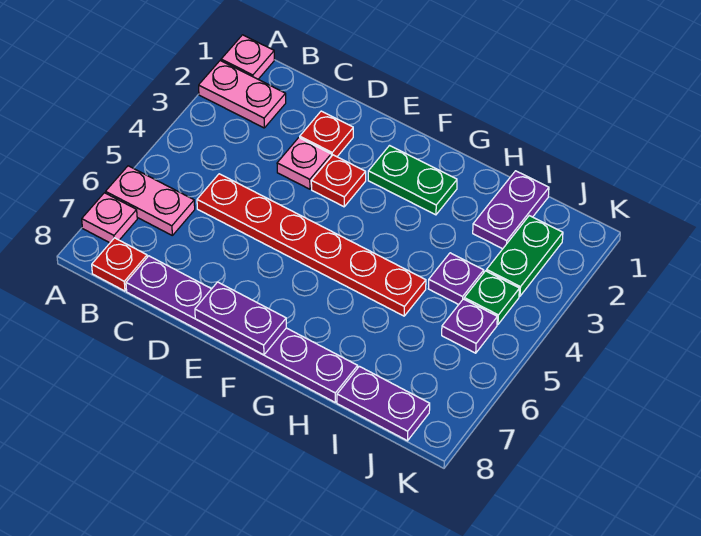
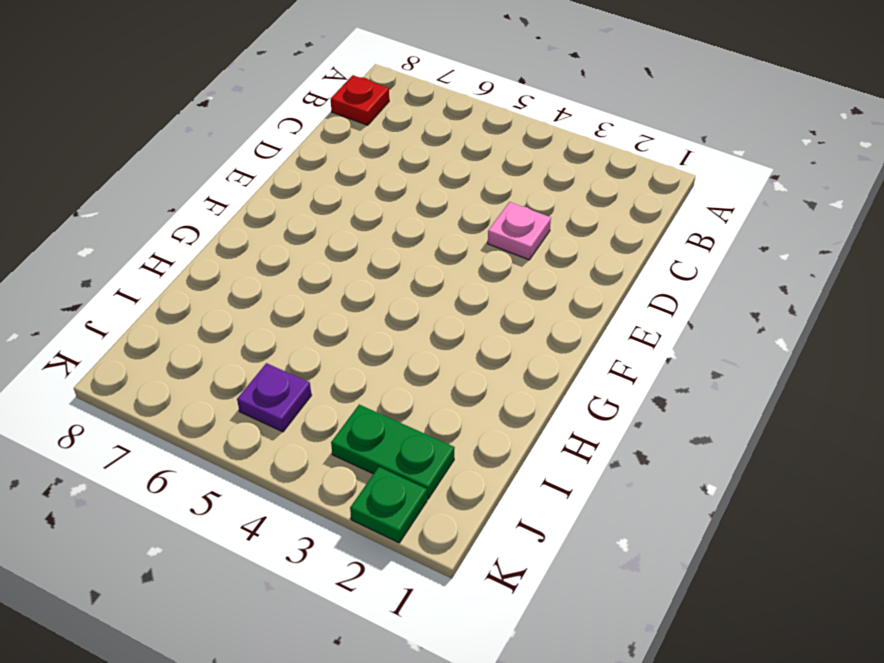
green plate K2 level 1 -> green plate J4 level 1
none -> pink plate A1 level 1
none -> pink plate A2:B2 level 1
none -> pink plate A6:B6 level 1

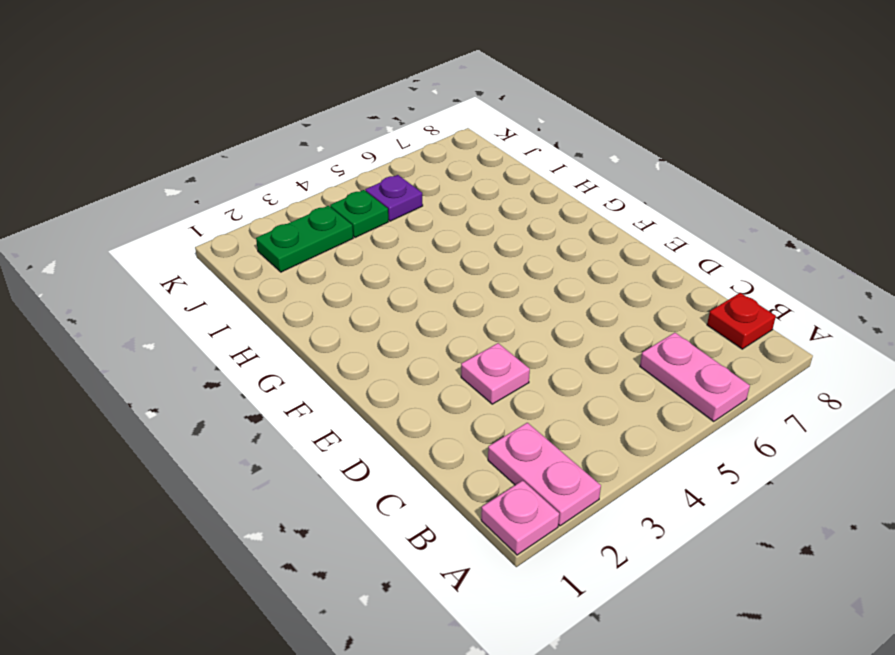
none -> pink plate A7 level 1
none -> red plate C5:H5 level 1
none -> purple plate C8:H8 level 1

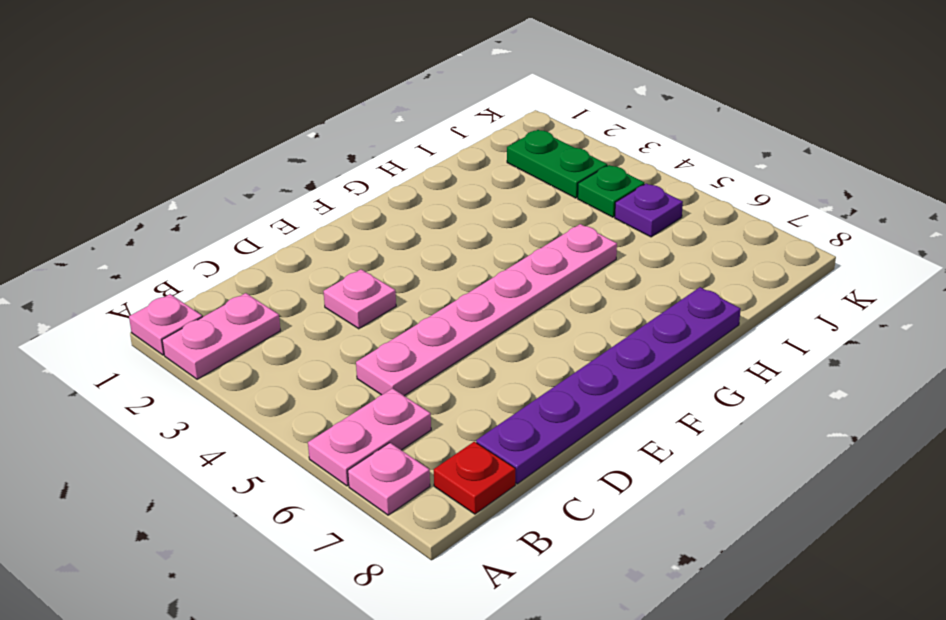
pink plate C5:H5 level 1 -> red plate C5:H5 level 1
none -> red plate D2 level 1
none -> red plate E3 level 1
none -> green plate F2:G2 level 1

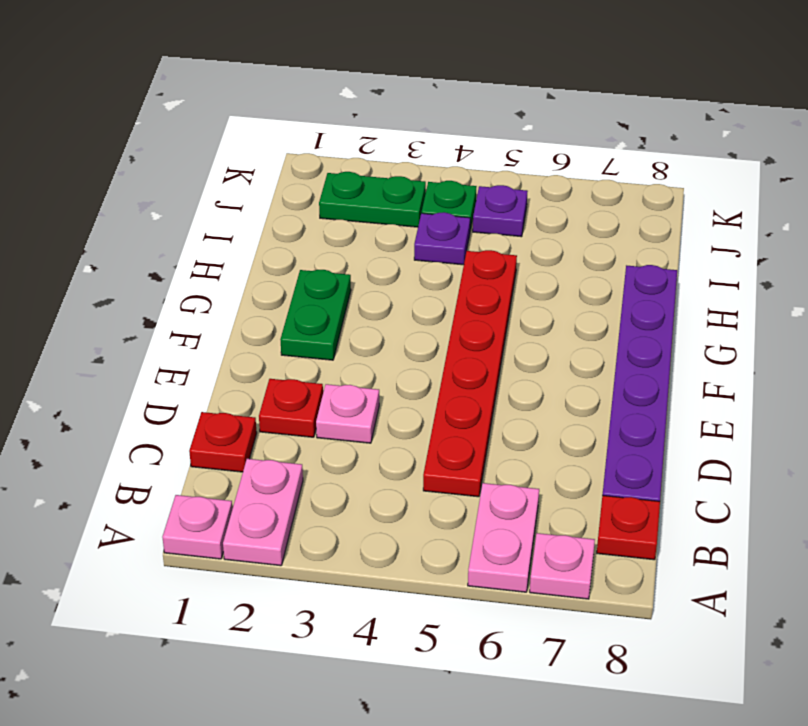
red plate C1 level 1 -> red plate E3 level 1
none -> purple plate I1:I2 level 1
none -> purple plate I8:J8 level 1
none -> purple plate E8:F8 level 2

